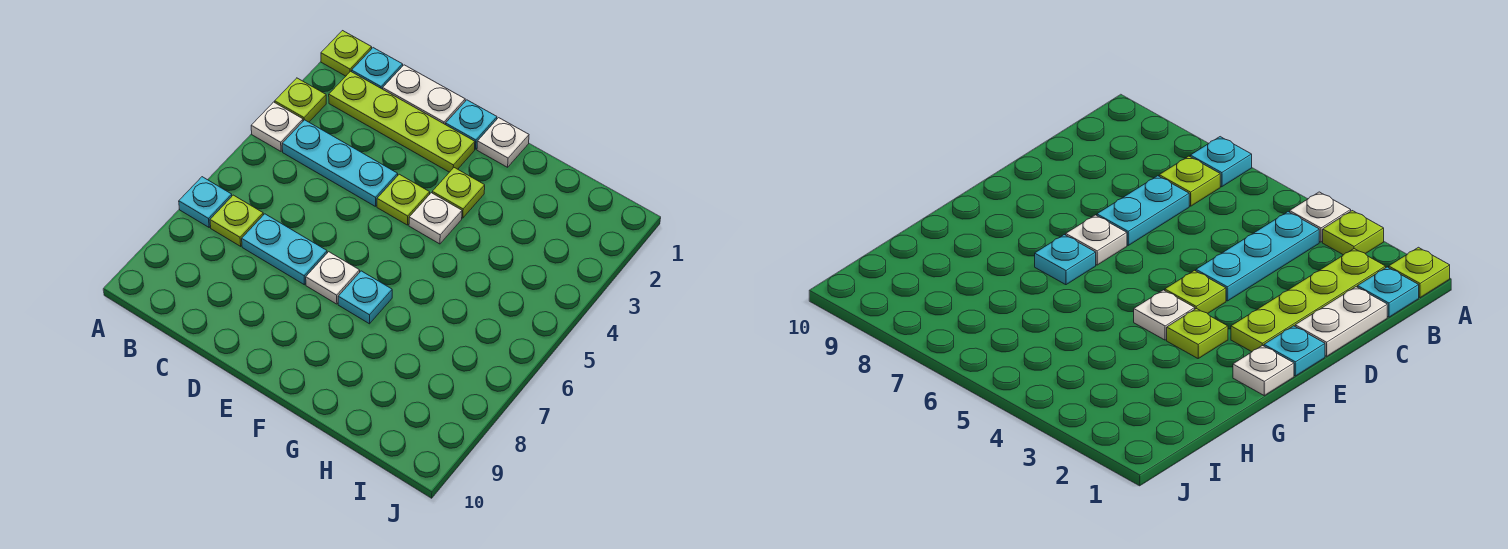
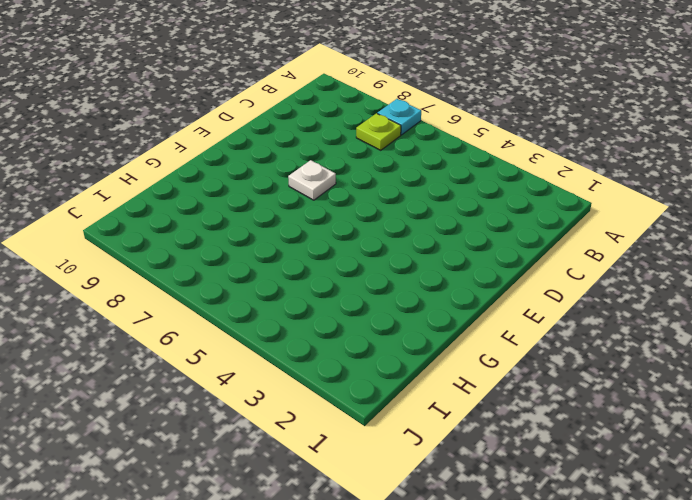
none -> lime plate A1 level 1
none -> lime plate A3 level 1
none -> white plate A4 level 1

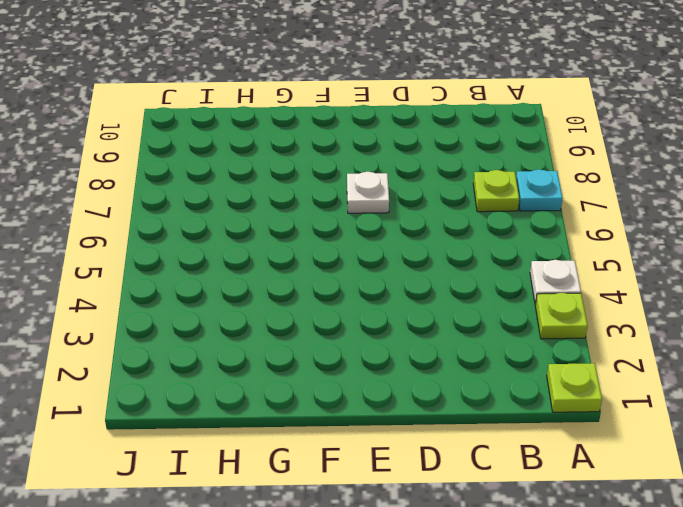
none -> cyan plate B1 level 1
none -> lime plate B2:E2 level 1
none -> cyan plate B4:D4 level 1

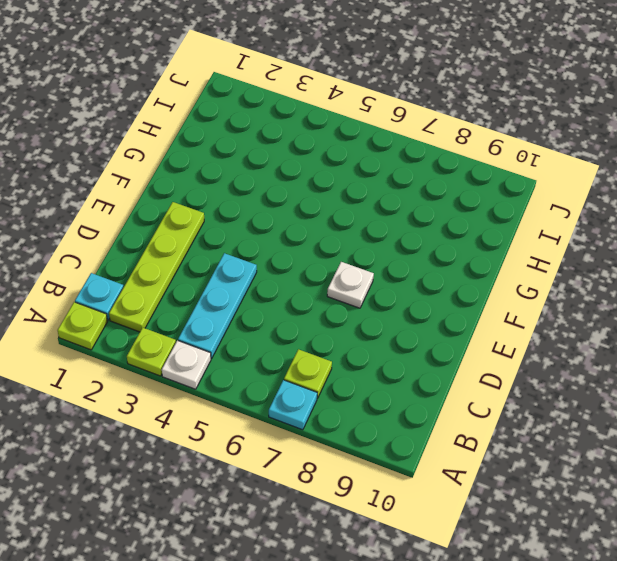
none -> white plate C1:D1 level 1
none -> cyan plate C7:D7 level 1
none -> cyan plate E1 level 1

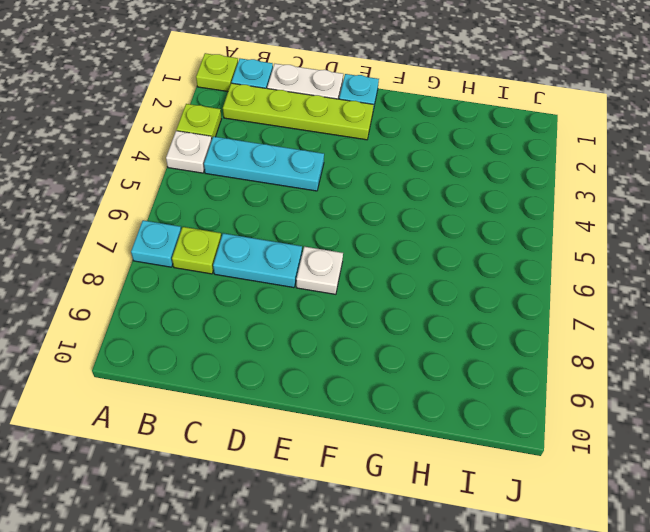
none -> lime plate E4 level 1
none -> white plate F1 level 1
none -> lime plate F3 level 1

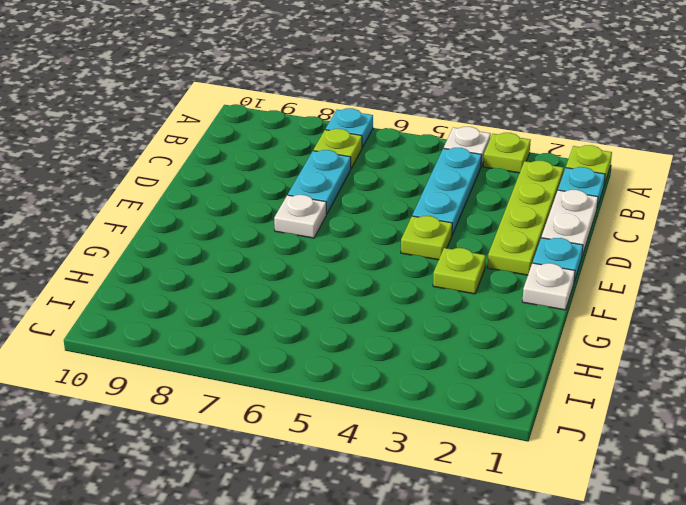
none -> white plate F4 level 1
none -> cyan plate F7 level 1

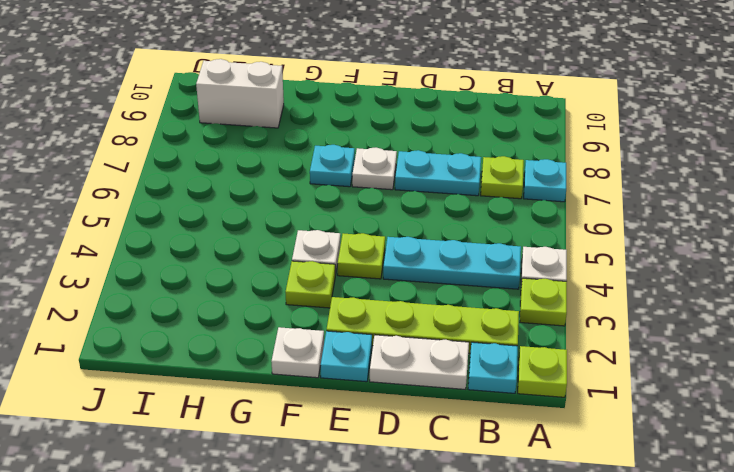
white brick H9:I9 level 1 -> none

